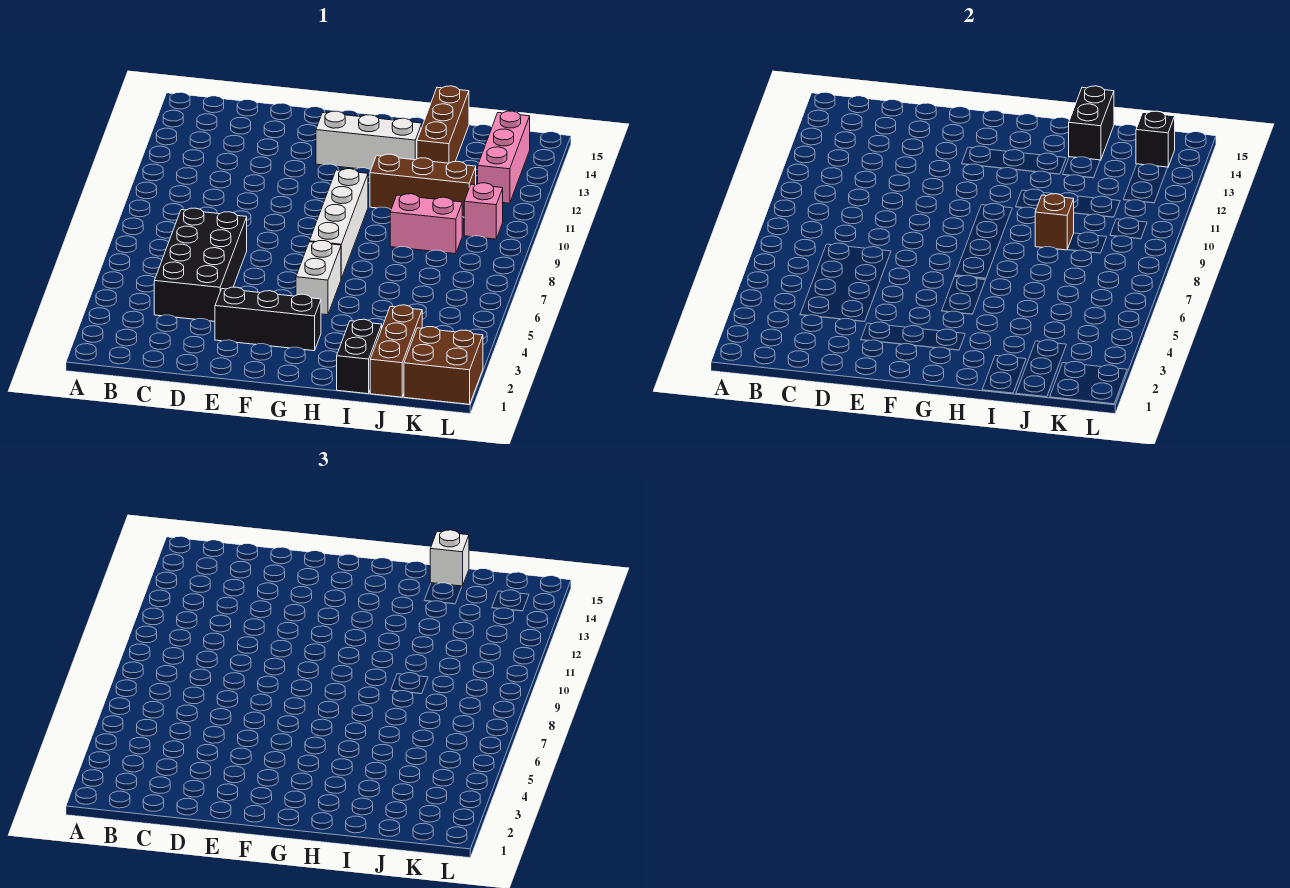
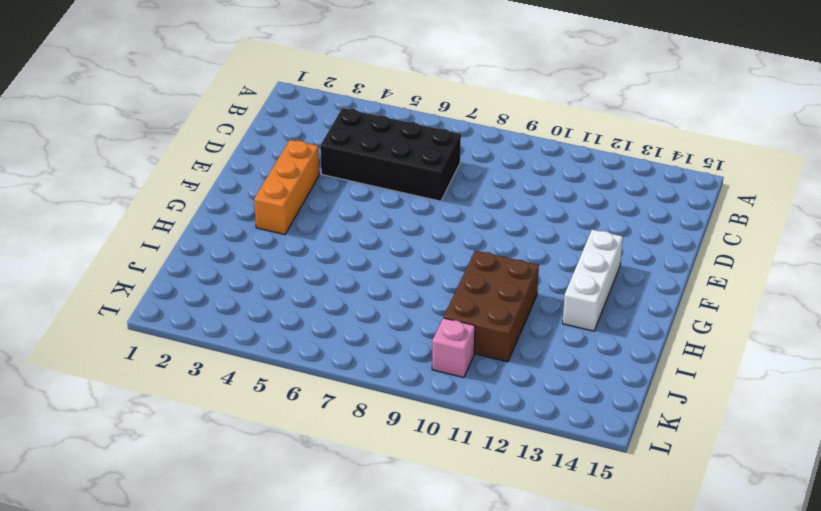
orange brick E3:G3 level 1 -> black brick E3:G3 level 1
brown brick H10:J11 level 1 -> brown brick H11:J11 level 1
none -> white brick G5:G6 level 1
none -> white brick G7:G10 level 1
none -> black brick I1:I2 level 1

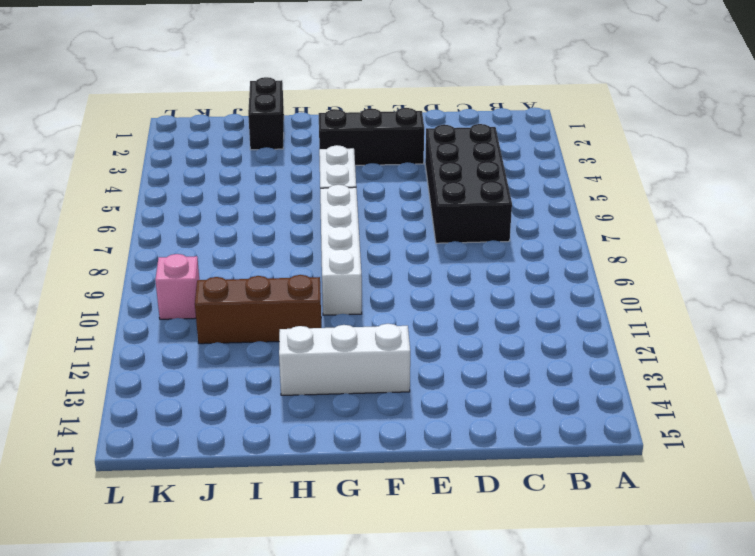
none -> pink brick I9:J9 level 1
none -> brown brick I13:I15 level 1
none -> brown brick J1:J3 level 1

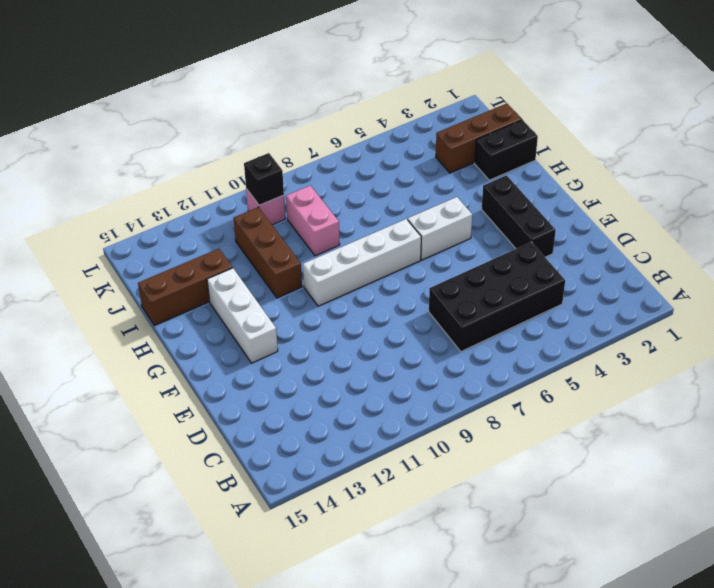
black brick K10 level 2 -> black brick K14 level 2
none -> brown brick K1:L2 level 1
none -> pink brick K12:K14 level 1
none -> brown brick I9 level 2

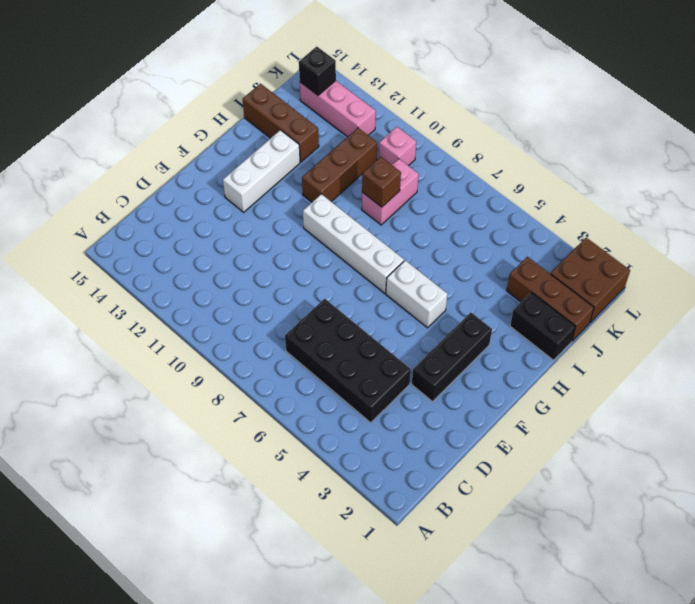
none -> black brick I14:I15 level 2
none -> white brick I15 level 3

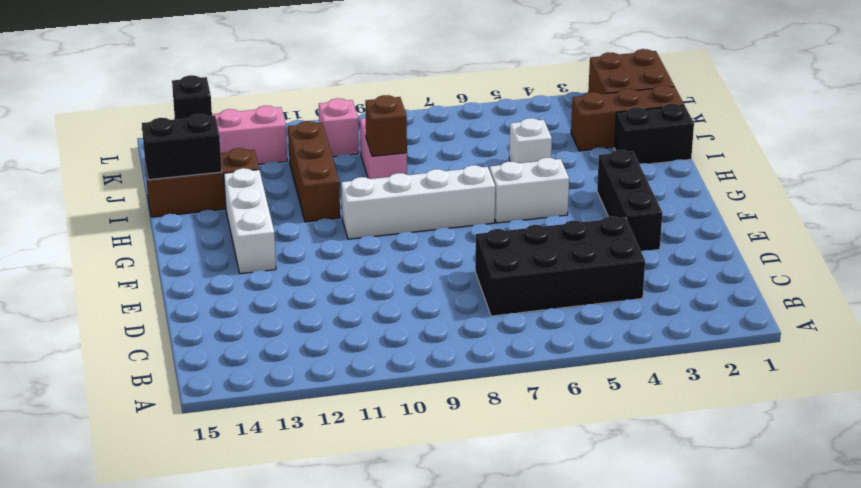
white brick I5 level 1 -> white brick I15 level 3

